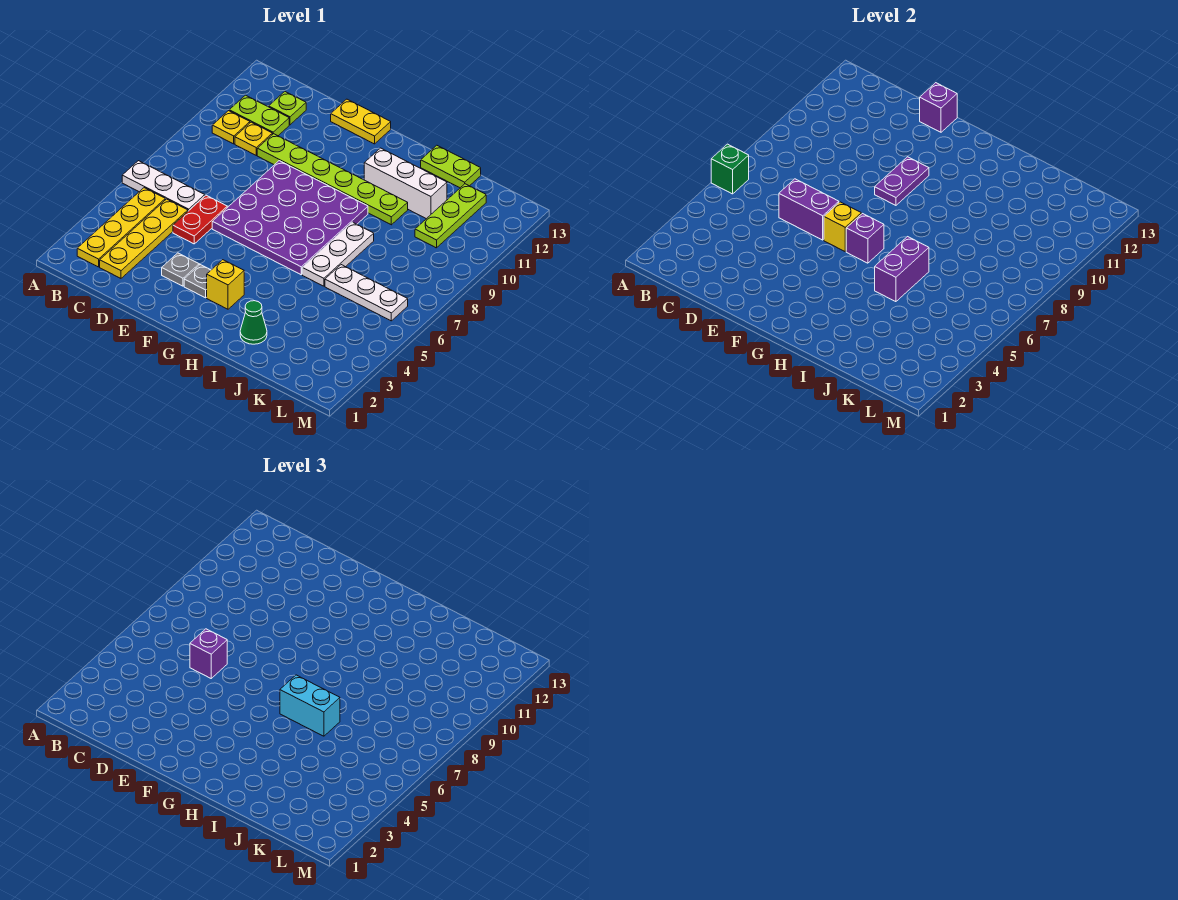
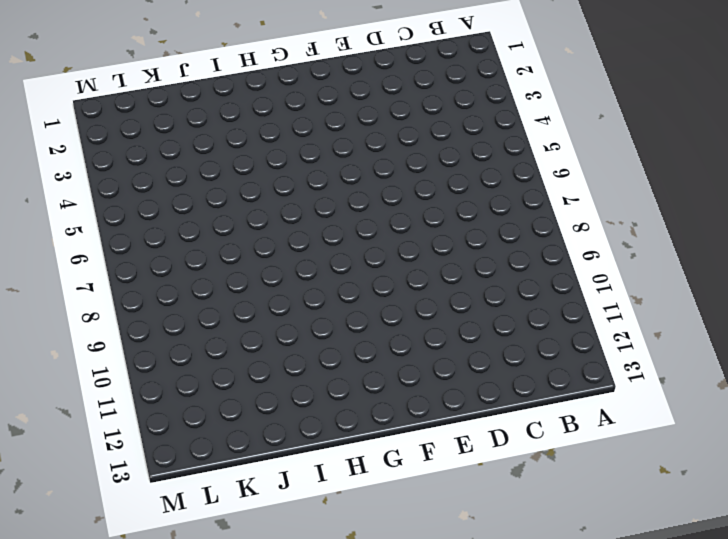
none -> white plate A6:C6 level 1
none -> yellow plate B2:B5 level 1
none -> yellow plate B10 level 1

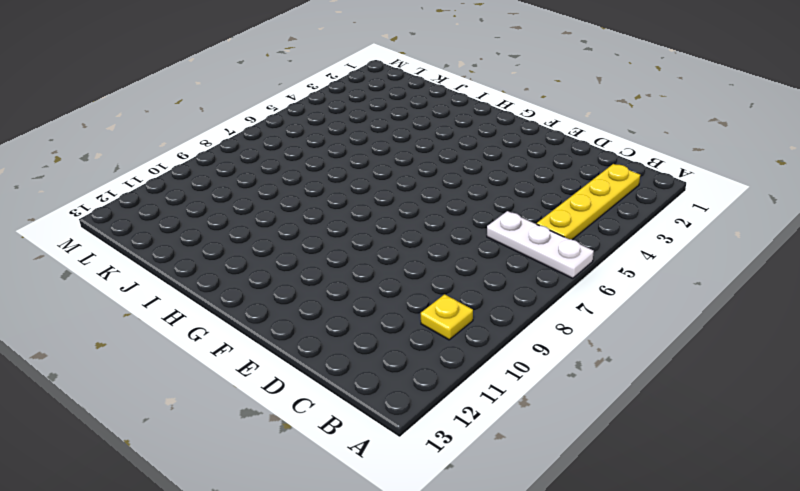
none -> lime plate B11:C11 level 1
none -> yellow plate C2:C5 level 1
none -> yellow plate C10 level 1

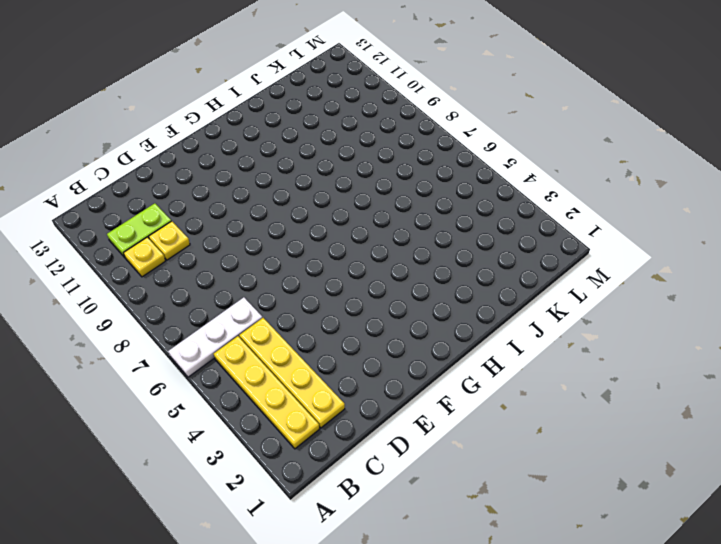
none -> lime plate C12 level 1
none -> red plate D5:D6 level 1
none -> lime plate D10:I10 level 1

